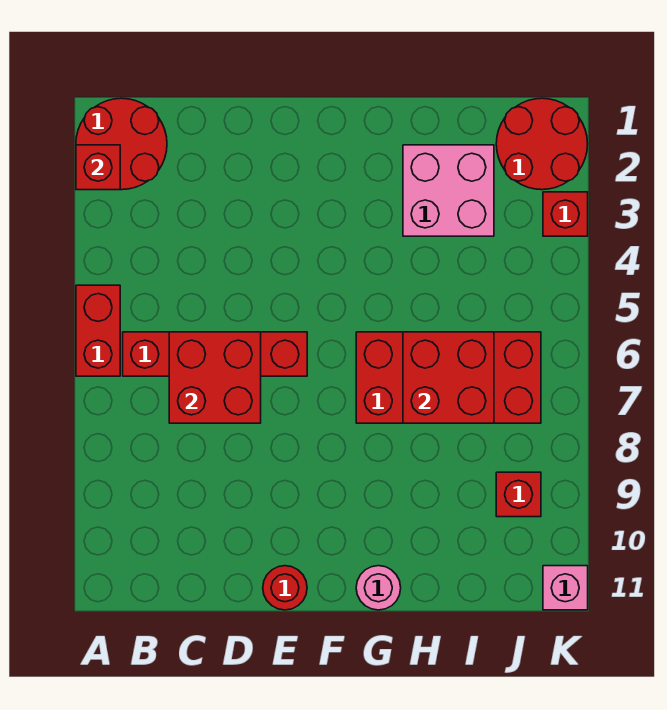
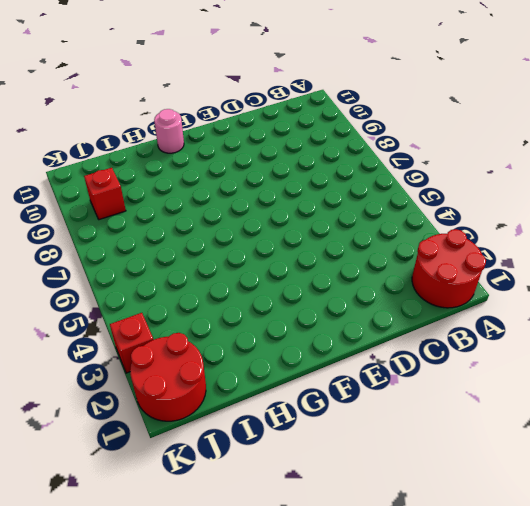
none -> red brick A5:A6 level 1
none -> red brick B6:E6 level 1
none -> red round brick E11 level 1

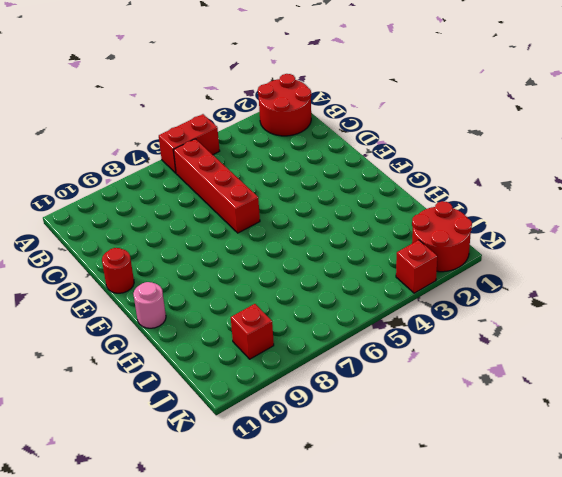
none -> red brick G6:J7 level 1
none -> pink brick H2:I3 level 1
none -> pink brick K11 level 1

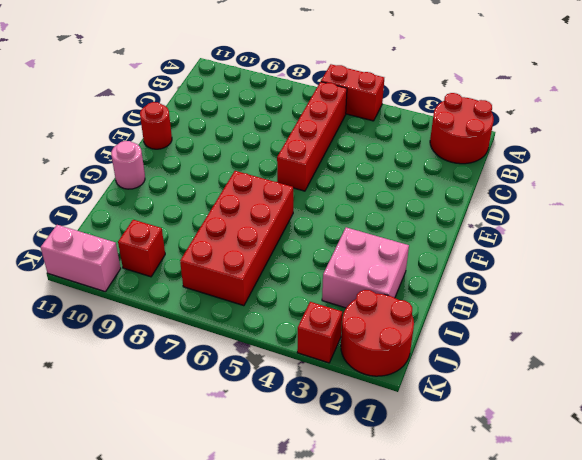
pink brick K10:K11 level 1 -> pink brick K11 level 1
none -> red brick A2 level 2
none -> red brick C6:D7 level 2
none -> red brick H6:I7 level 2

